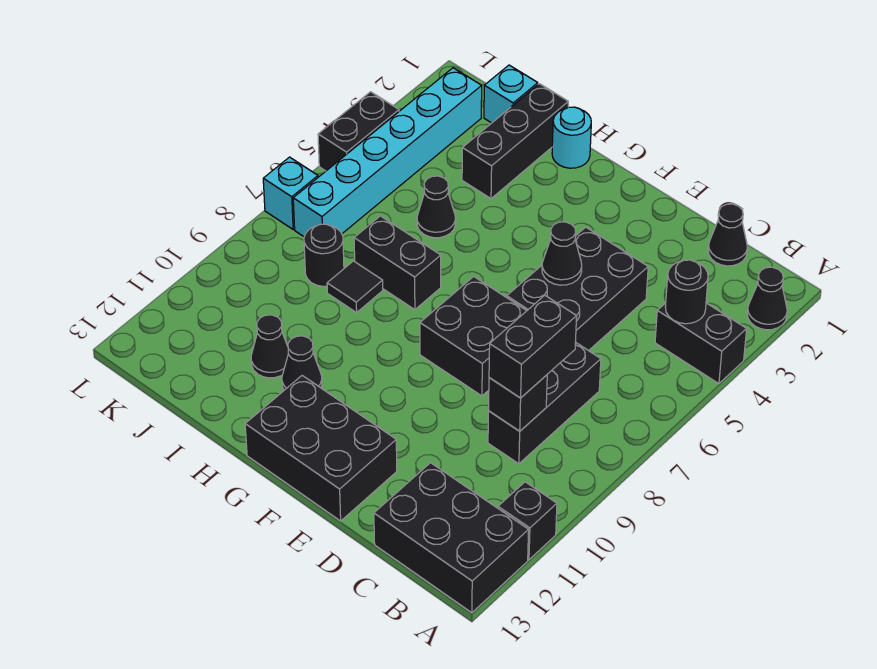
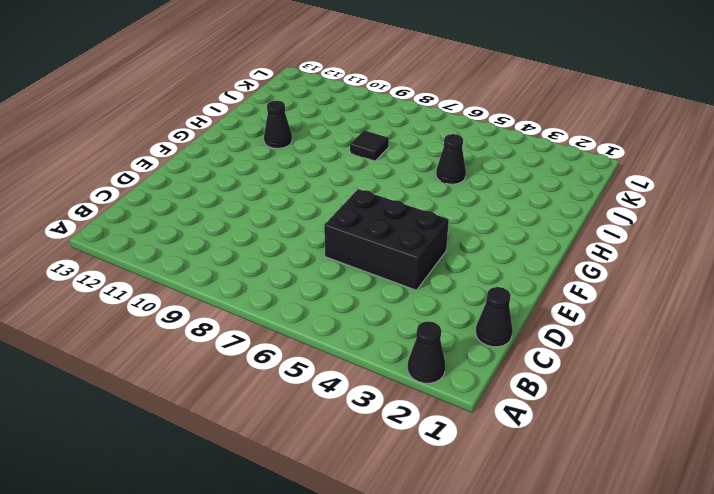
none -> black brick A4:B4 level 1
none -> black brick A11 level 1
none -> black brick A12:C13 level 1

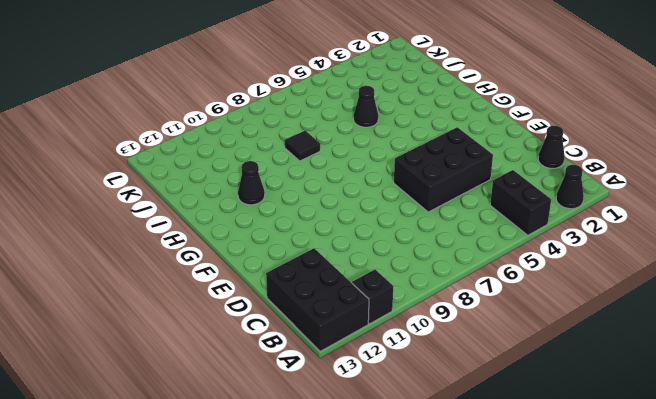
none -> black brick C7:C9 level 1
none -> black brick E7:F8 level 1
none -> black brick E12:G13 level 1

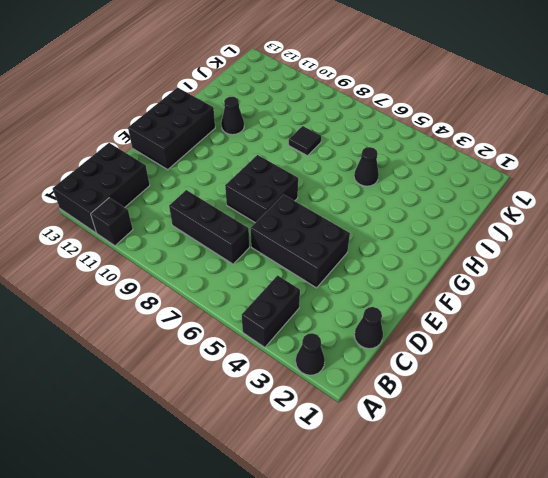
none -> cyan round brick H1 level 1
none -> black brick H7:I7 level 1
none -> black brick I1:I3 level 1

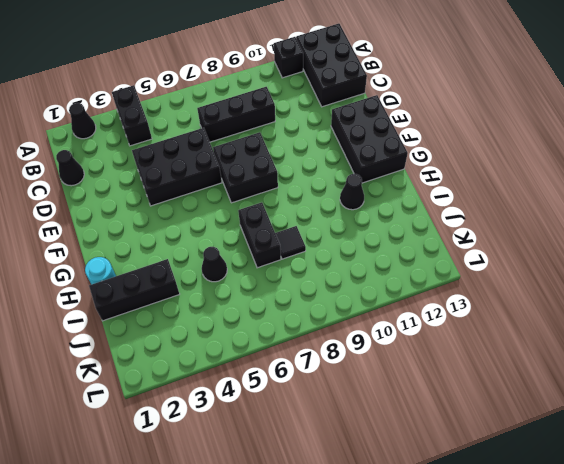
none -> black cone I11 level 1
none -> cyan brick J1 level 1
none -> black round brick J8 level 1

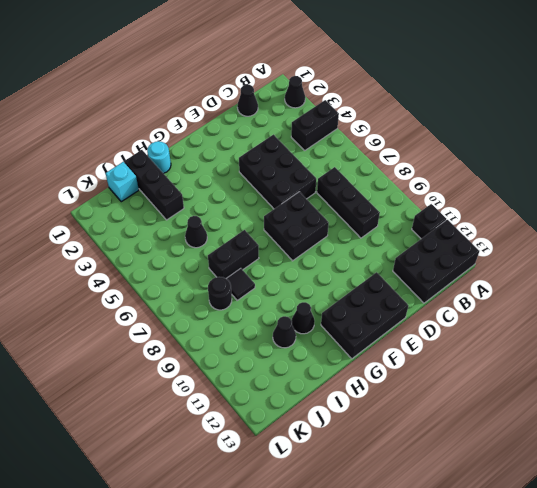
none -> cyan brick K2:K7 level 1
none -> black brick L4:L5 level 1
none -> cyan brick L7 level 1

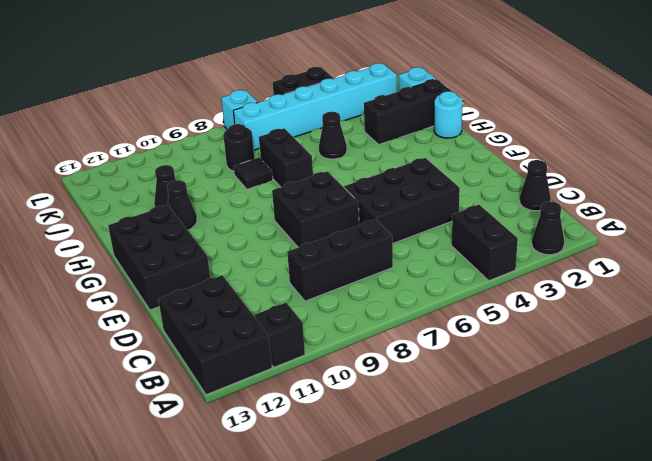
none -> black round brick B4 level 2
none -> black brick C9 level 2
none -> black cone E5 level 2

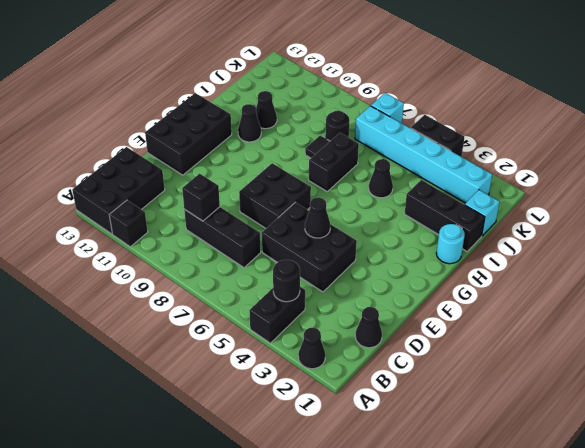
none -> black brick C8:C9 level 3

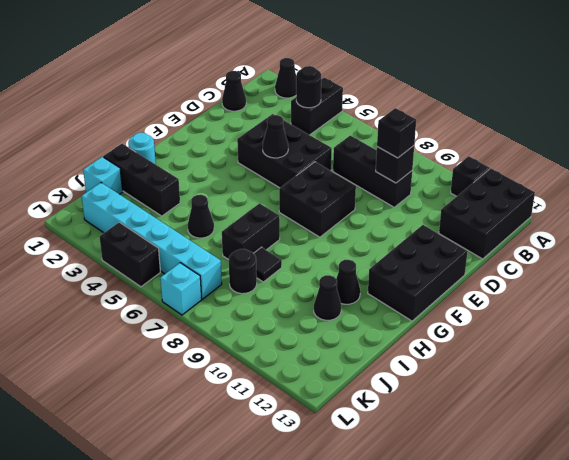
black brick C9 level 3 -> black brick C8:C9 level 3

